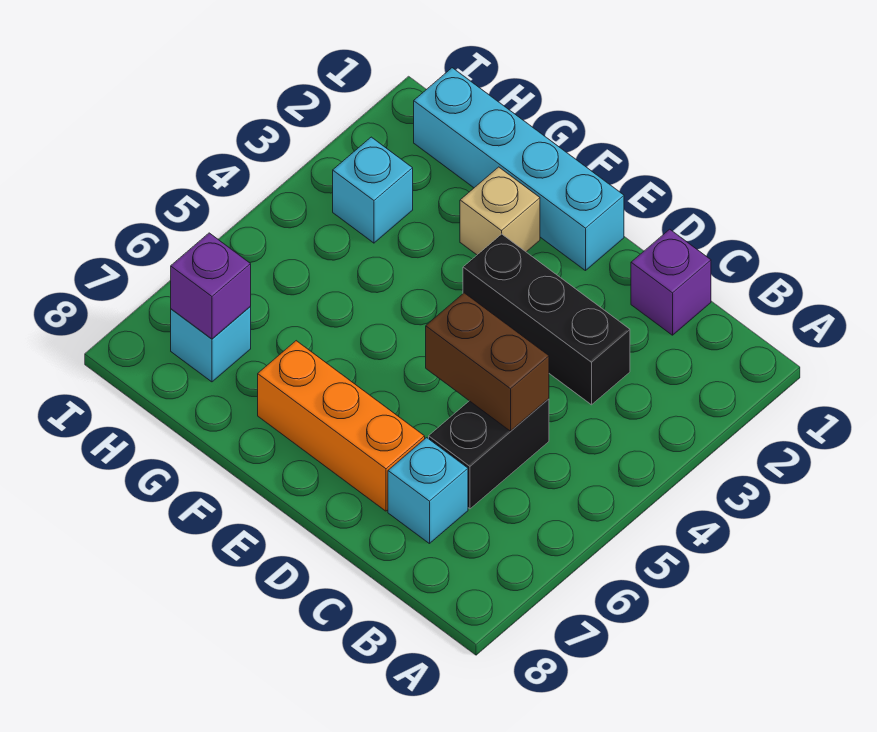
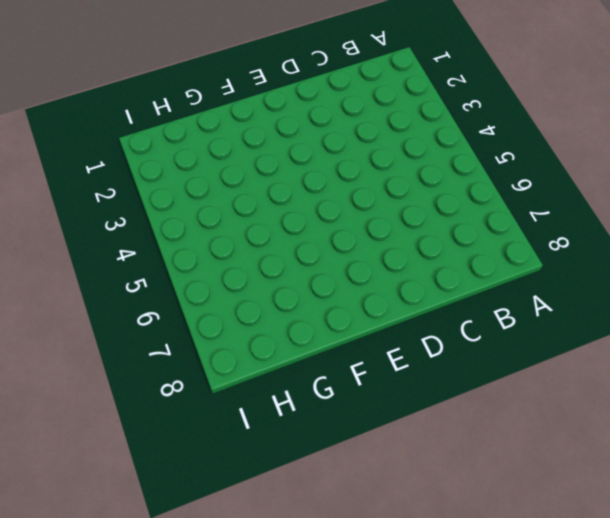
none -> purple brick C1 level 1
none -> black brick C3:E3 level 1

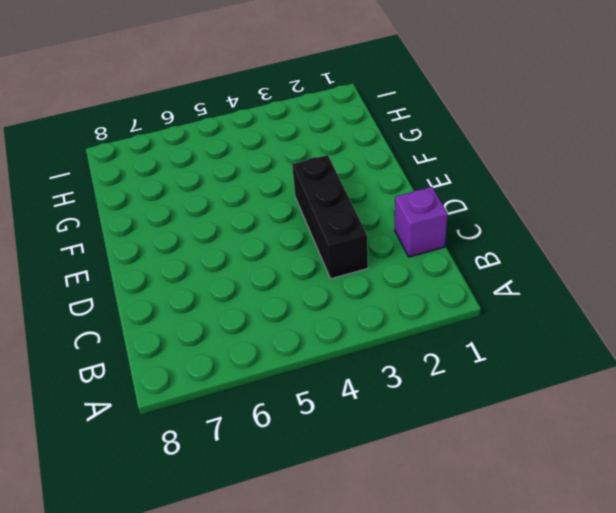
none -> black brick C5:C6 level 1
none -> cyan brick C7 level 1

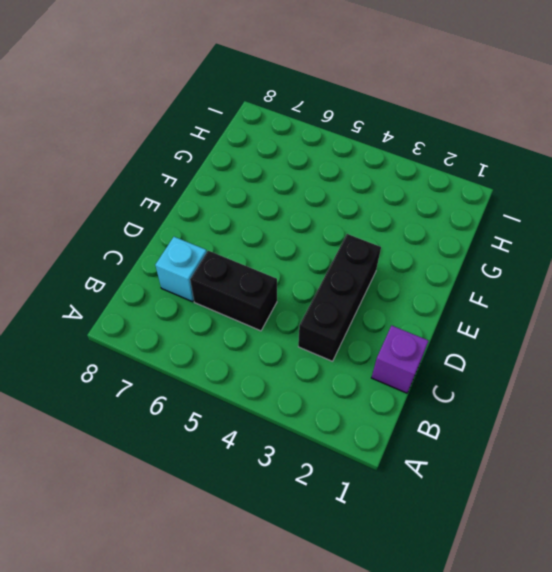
none -> orange brick D7:F7 level 1
none -> cyan brick E1:H1 level 1

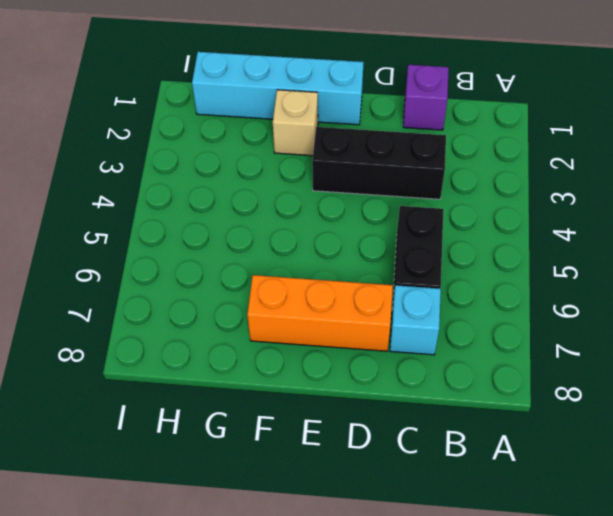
none -> cyan brick H3 level 1
none -> cyan brick H7 level 1

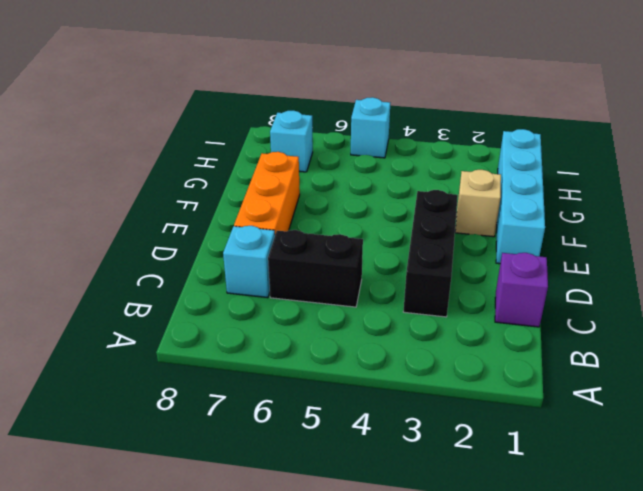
cyan brick I5 level 1 -> cyan brick H3 level 1
none -> brown brick C5:D5 level 2
none -> purple brick H7 level 2

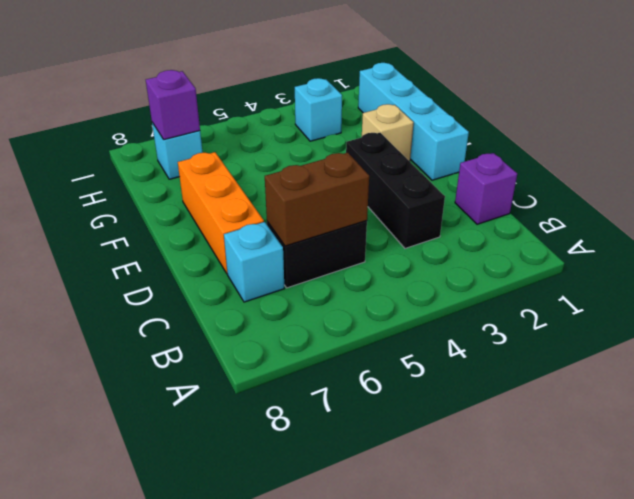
brown brick C5:C6 level 2 -> brown brick C5:D5 level 2

